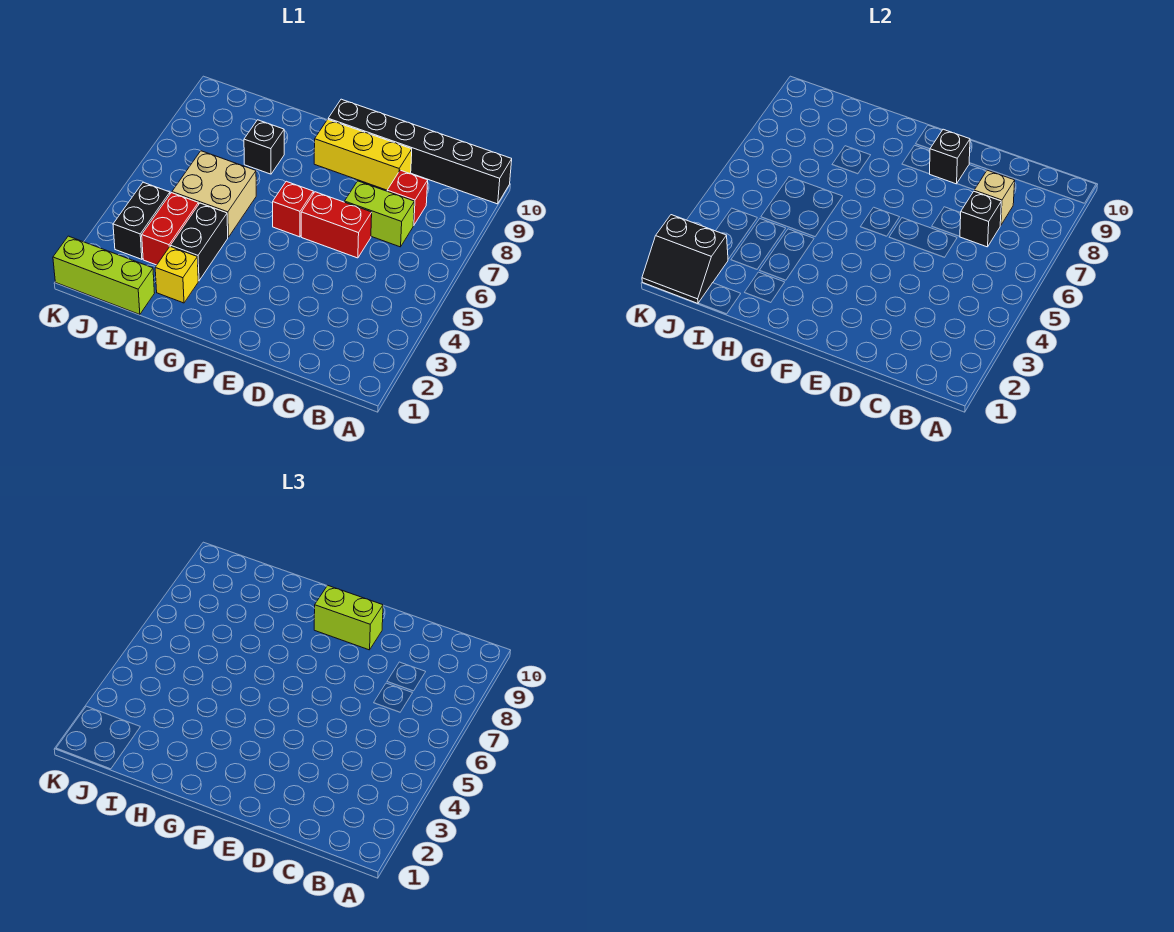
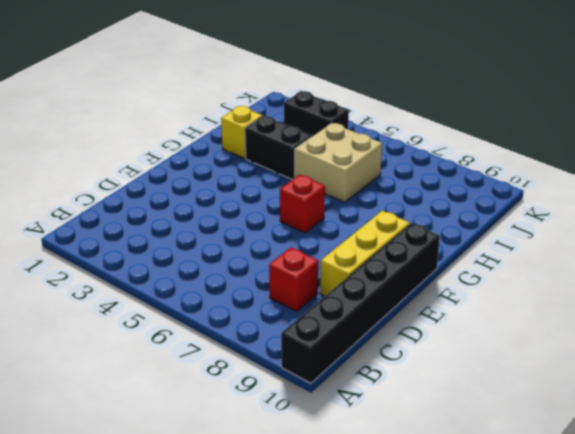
none -> lime brick C7:D7 level 1
none -> red brick D6:E6 level 1
none -> black brick H8 level 1

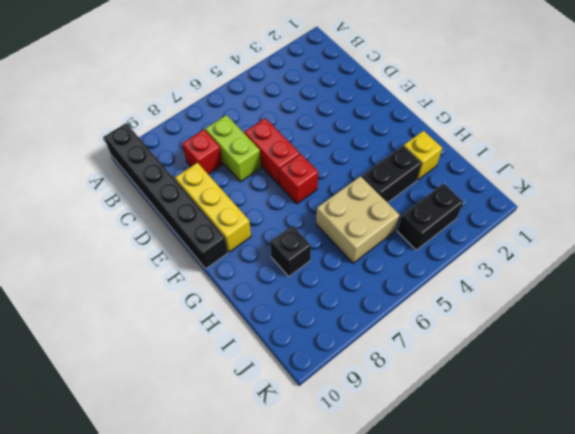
none -> lime brick I1:K1 level 1
none -> red brick I3:I4 level 1
none -> black brick C7 level 2

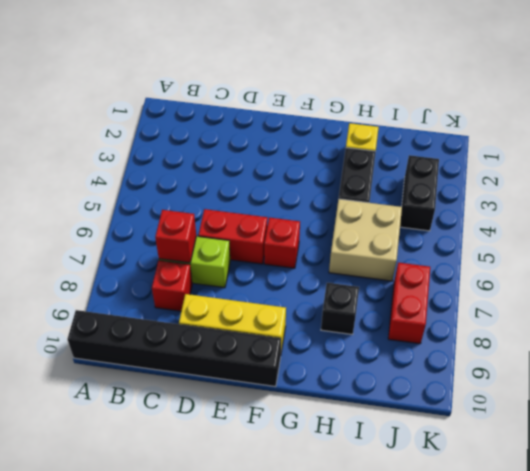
red brick C7 level 2 -> black brick C7 level 2
red brick J7:J8 level 1 -> red brick I3:I4 level 1
none -> lime brick I1:K1 level 1
none -> tan brick C8 level 2
none -> black brick E9 level 2

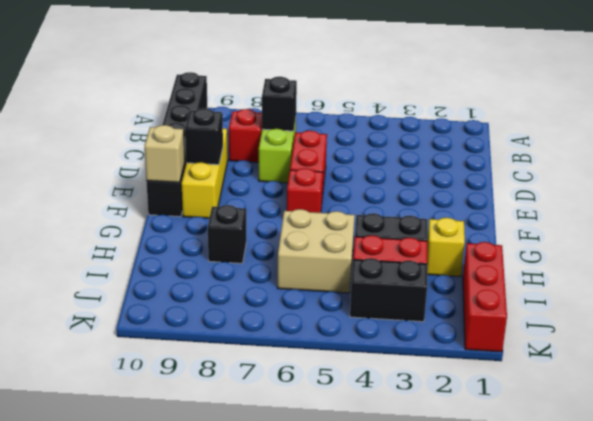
tan brick F10 level 2 -> tan brick C8 level 2
red brick I1:K1 level 1 -> lime brick I1:K1 level 1
none -> black slope J1:K2 level 2 top 2
none -> lime brick E9:F9 level 3

